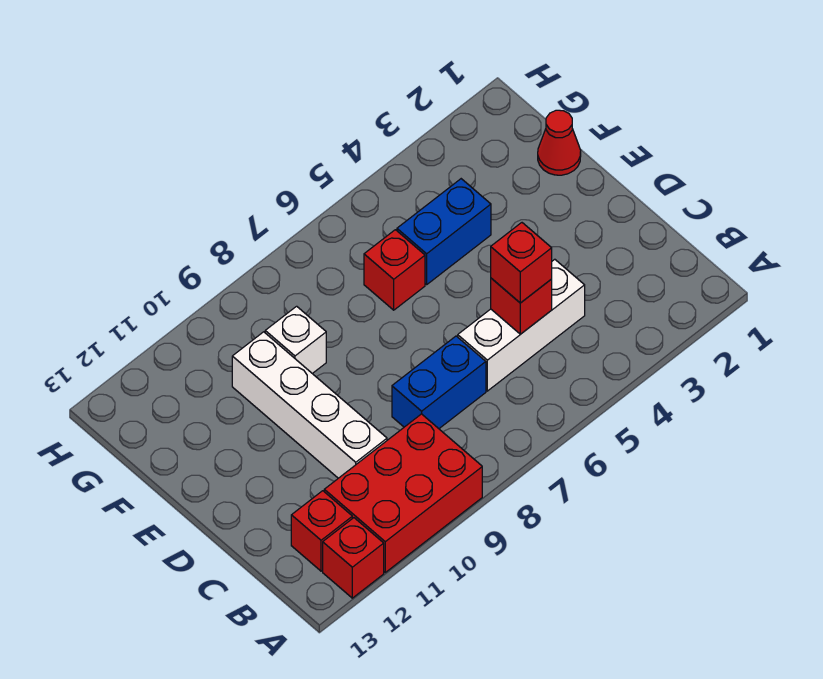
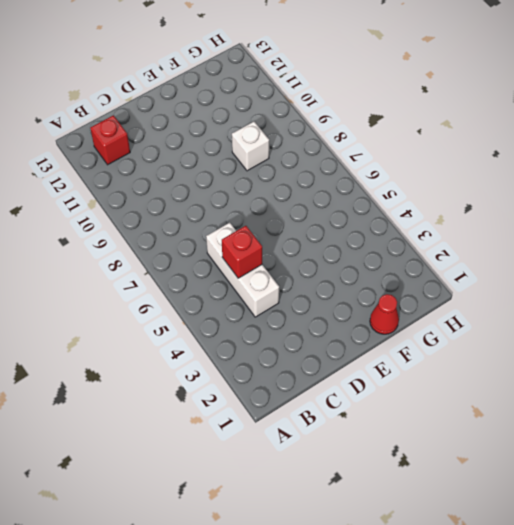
none -> red brick A9:B11 level 1
none -> red brick A12 level 1
none -> blue brick C7:C8 level 1

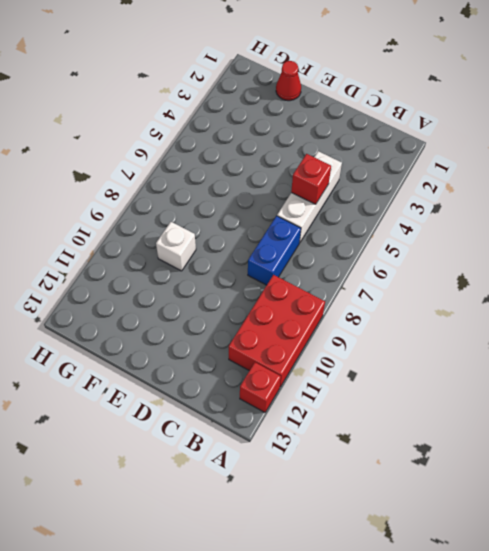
none -> red brick B12 level 1
none -> white brick C10:F10 level 1
none -> blue brick F4:F5 level 1

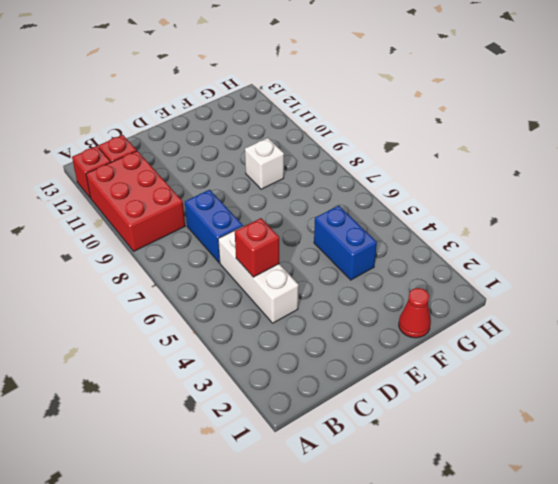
none -> white brick C10:F10 level 1
none -> red brick F6 level 1
none -> red brick C5 level 3

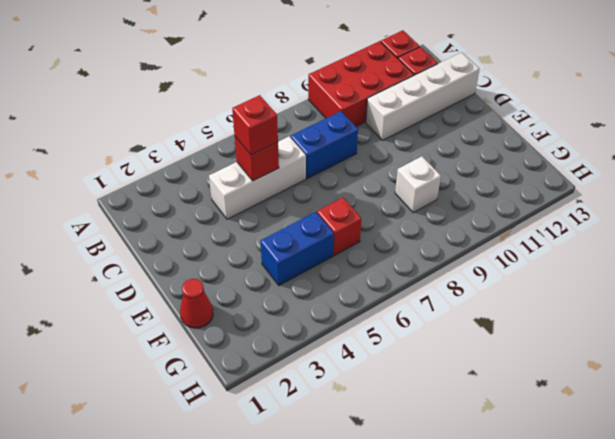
white brick C10:C13 level 1 -> white brick C10:F10 level 1

